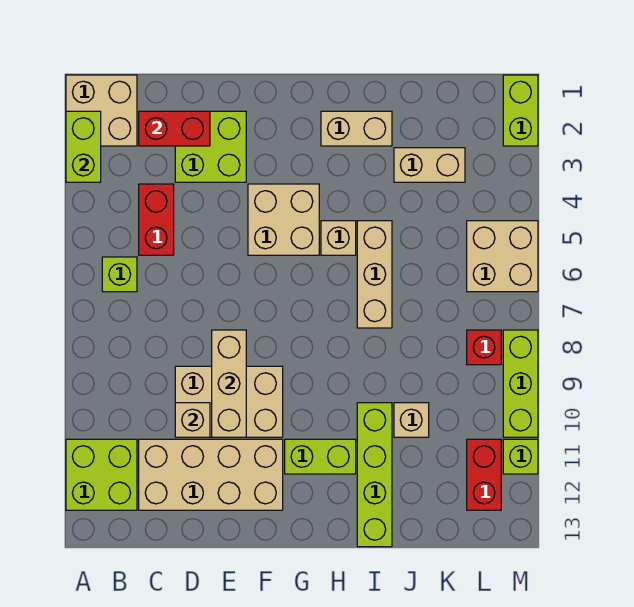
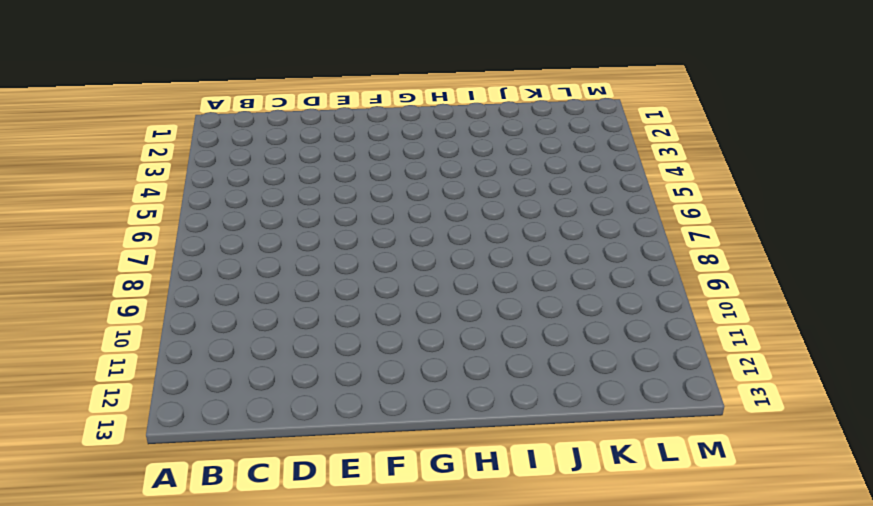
none -> tan brick A1:B2 level 1
none -> lime brick A11:B12 level 1
none -> lime brick B6 level 1

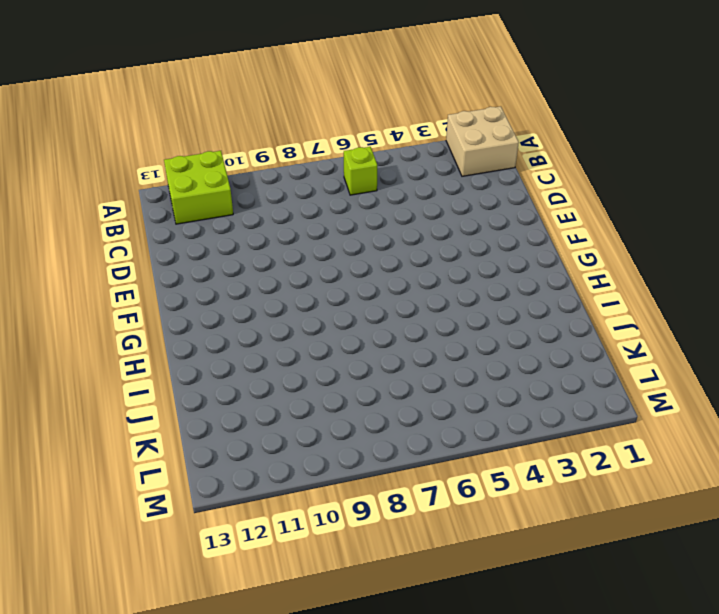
none -> red brick C4:C5 level 1
none -> tan brick C11:F12 level 1
none -> lime brick D2:E3 level 1

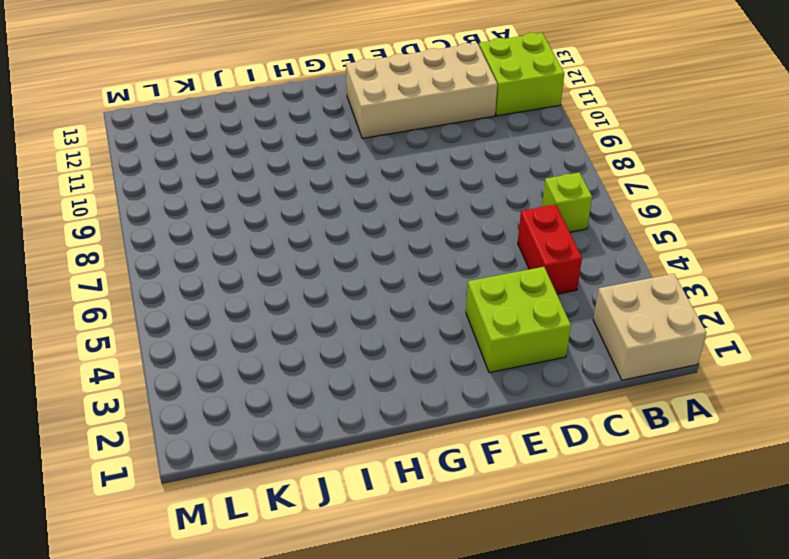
none -> tan brick D9:F10 level 1
none -> tan brick F4:G5 level 1
none -> lime brick G11:H11 level 1

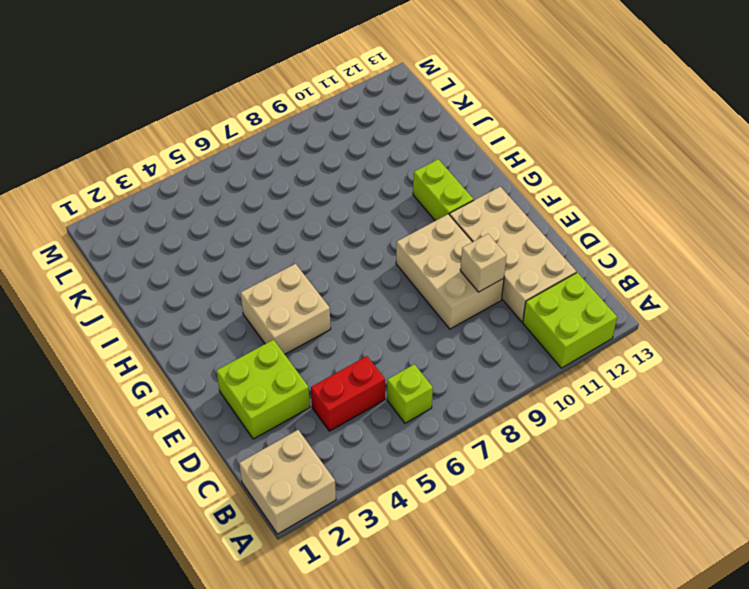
none -> tan brick H2:I2 level 1
none -> tan brick H5 level 1
none -> tan brick I5:I7 level 1

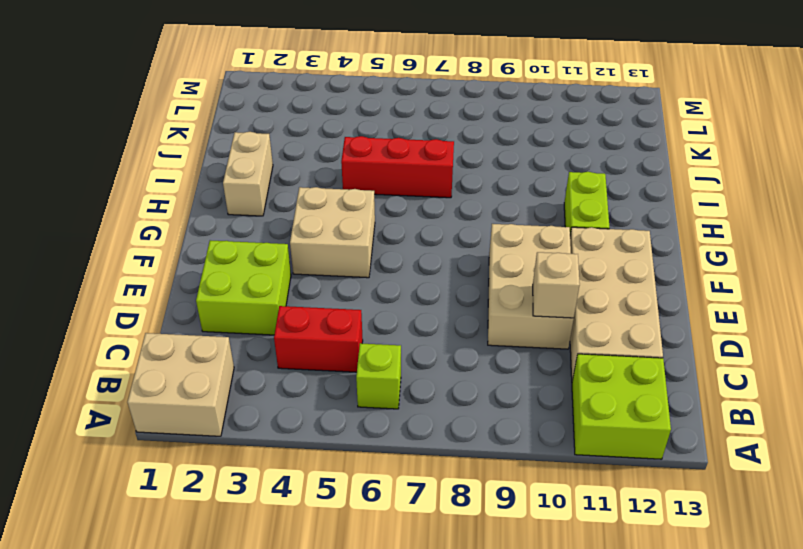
red brick I5:I7 level 1 -> tan brick I5:I7 level 1
none -> tan brick H5 level 1
none -> lime brick I10:I13 level 1
none -> tan brick J3:K3 level 1

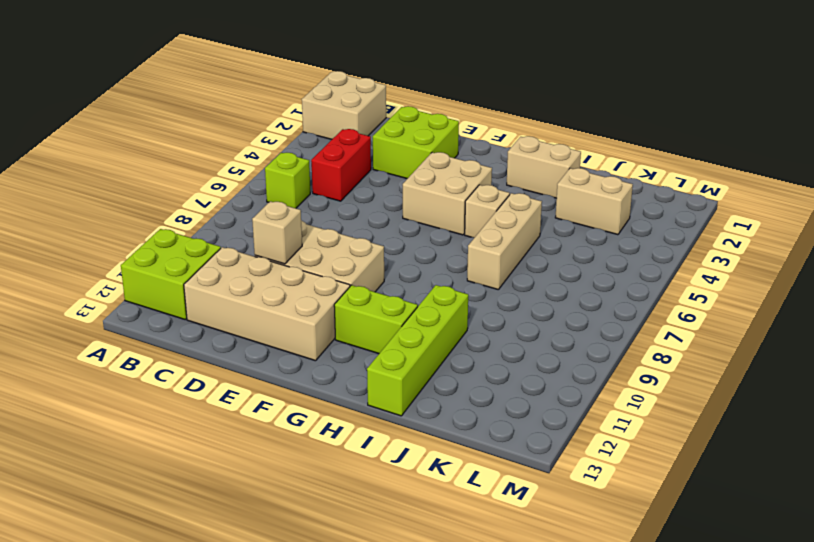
none -> tan brick J10 level 1
none -> tan brick L5:M6 level 1
none -> red brick L8 level 1

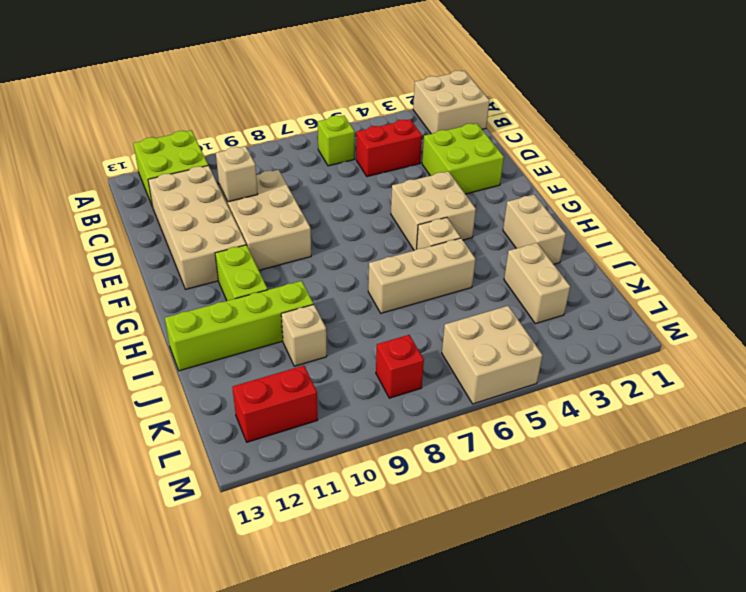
none -> lime brick M1:M2 level 1
none -> lime brick M8:M10 level 1
none -> lime brick M11 level 1

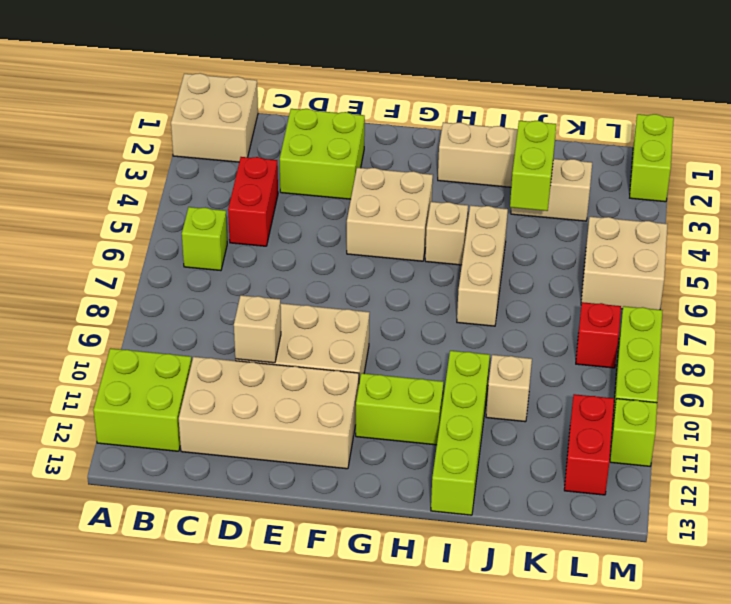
lime brick J3:J4 level 2 -> lime brick A2:A3 level 2
none -> red brick C2:D2 level 2
none -> tan brick E8:E10 level 2

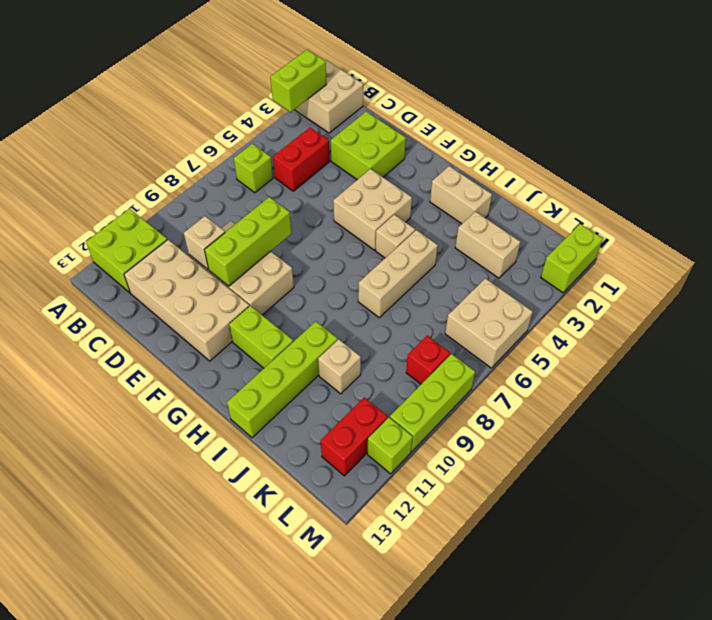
lime brick E8:E10 level 2 -> tan brick E8:E10 level 2
none -> red brick C2:D2 level 2

